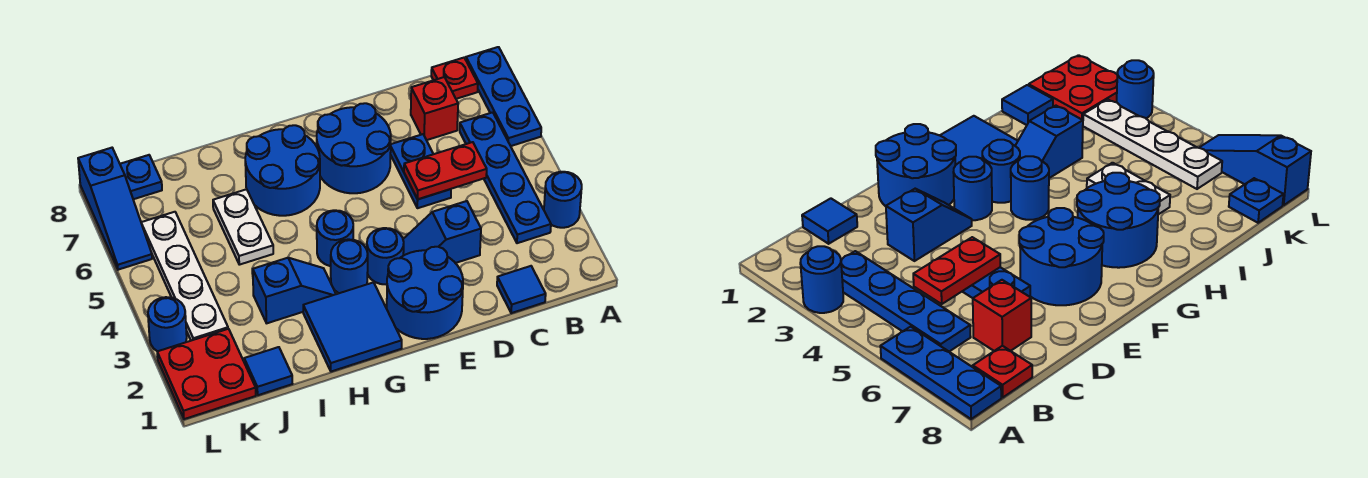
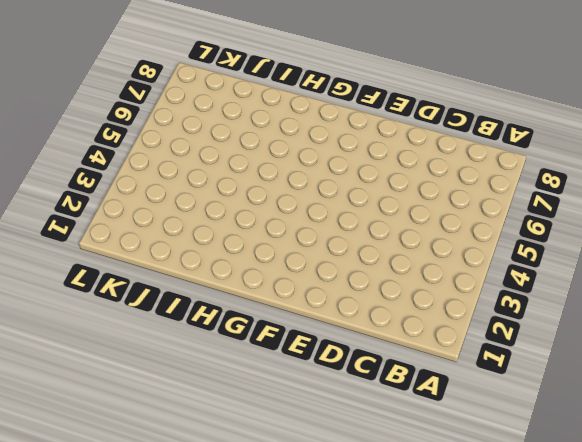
none -> blue round brick A3 level 1
none -> blue plate A6:A8 level 1
none -> blue plate B3:B6 level 1

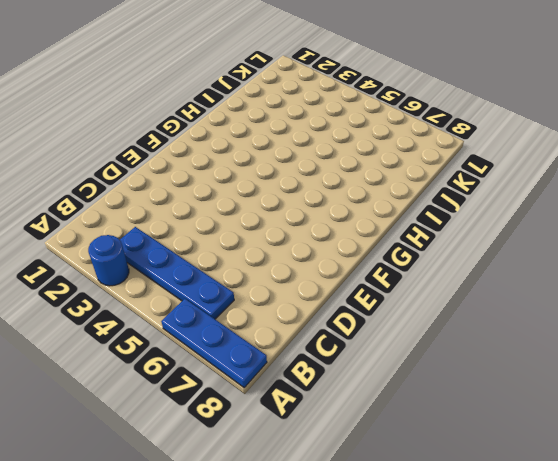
none -> red plate B8 level 1
none -> blue tile C1 level 1
none -> red brick C7 level 1

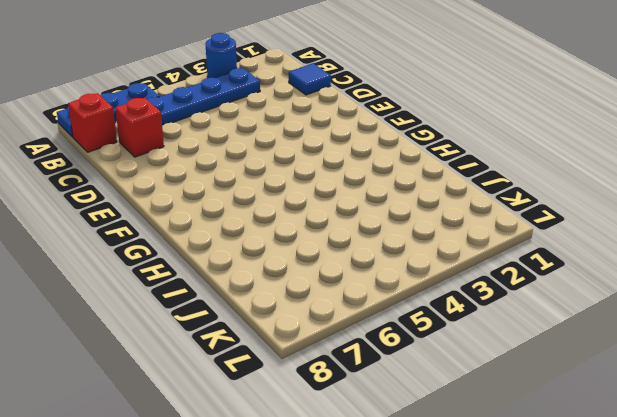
red brick B8 level 1 -> red plate B8 level 1
none -> blue slope D3:E3 level 1 top D
none -> blue plate D5:D6 level 1
none -> blue round brick E1:F2 level 1

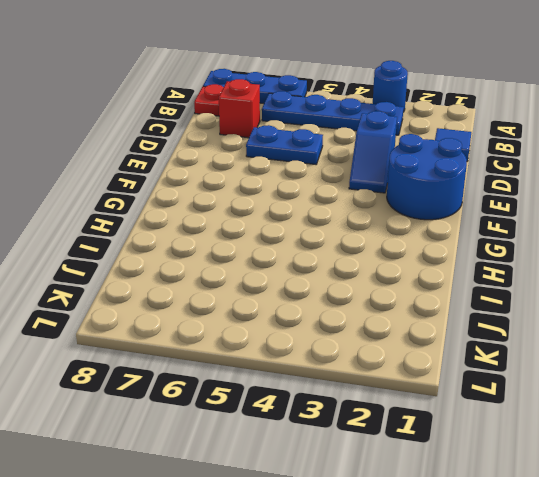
none -> blue round brick E6:F7 level 1
none -> blue round brick F3 level 1
none -> blue tile G1:H2 level 1

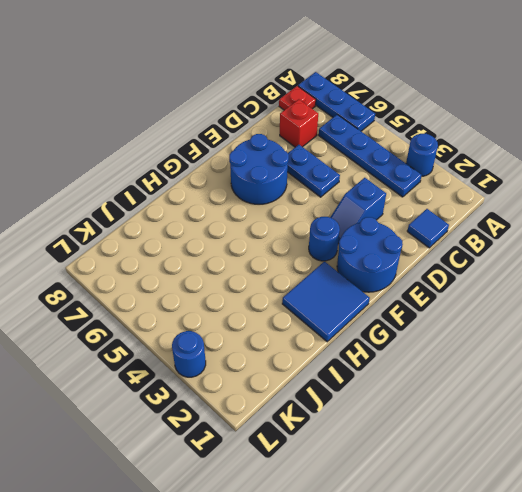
none -> blue round brick G3 level 1
none -> blue round brick G4 level 1
none -> blue round brick G6:H7 level 1

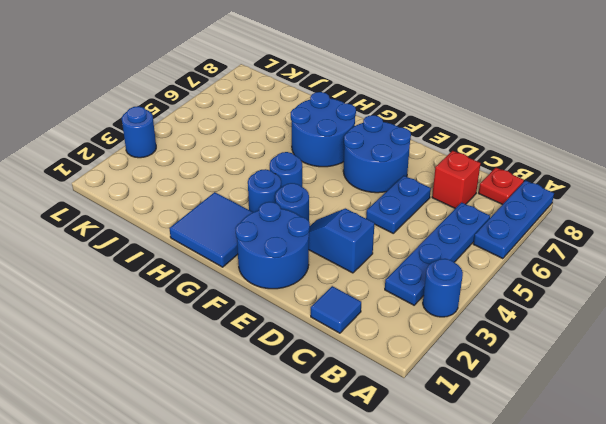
none -> blue slope H3:I3 level 1 top I
none -> white plate I5:I6 level 1
none -> blue tile J1 level 1

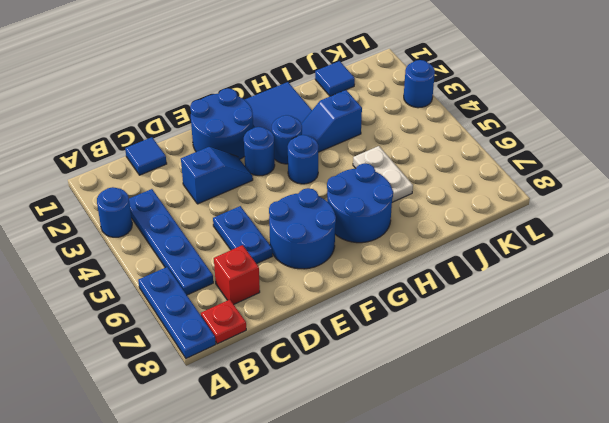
none -> red plate K1:L2 level 1
none -> white plate K3:K6 level 1
none -> blue plate K8 level 1

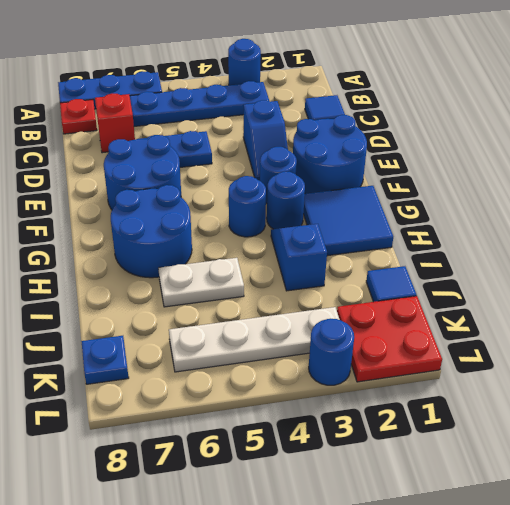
none -> blue slope L6:L8 level 1 top 8
none -> red plate C5:D5 level 2

